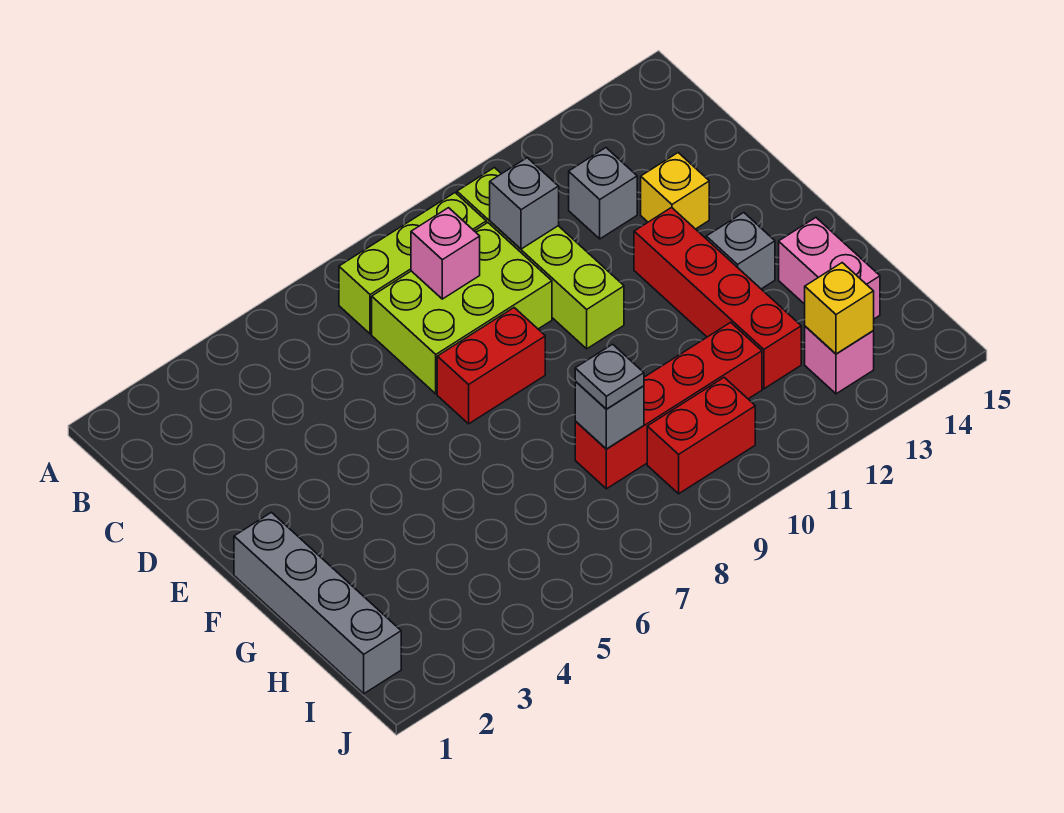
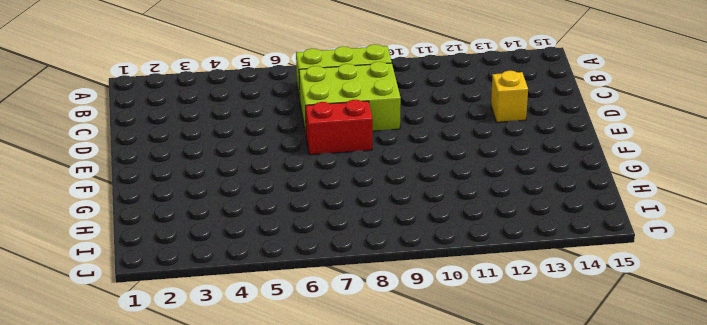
none -> lime brick B10:E10 level 1
none -> grey brick C12 level 1
none -> red brick E12:H12 level 1

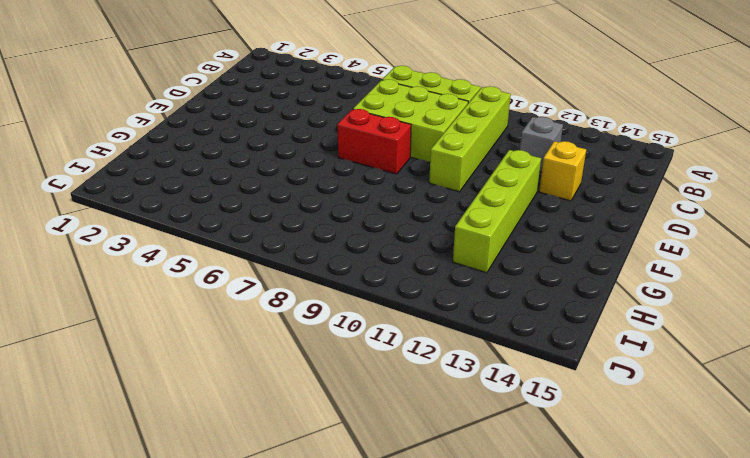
lime brick E12:H12 level 1 -> red brick E12:H12 level 1
none -> grey brick F1:I1 level 1
none -> grey brick F13 level 1
none -> pink brick G14:H14 level 1

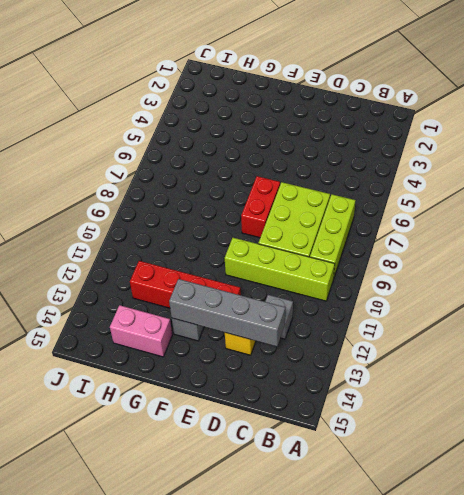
grey brick C13:F13 level 2 -> grey brick F1:I1 level 1
none -> red brick H8:H11 level 1
none -> red brick I9:I10 level 1
none -> pink brick I13 level 1

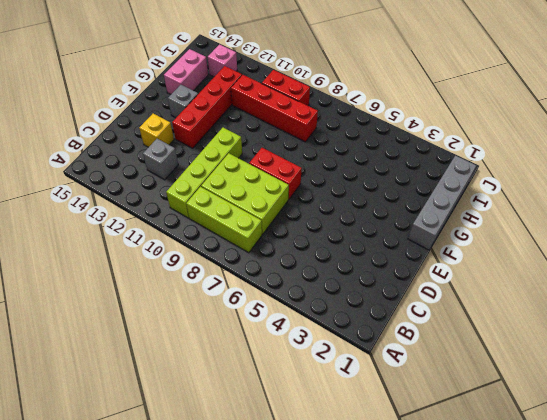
none -> pink brick C8 level 2
none -> grey brick C10 level 2
none -> grey brick H8 level 2

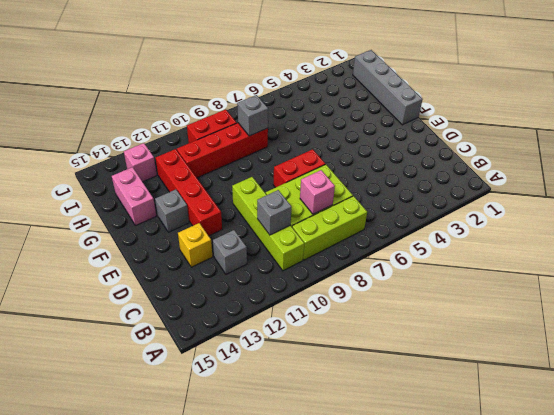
none -> yellow brick I13 level 2
none -> grey plate H8 level 3

